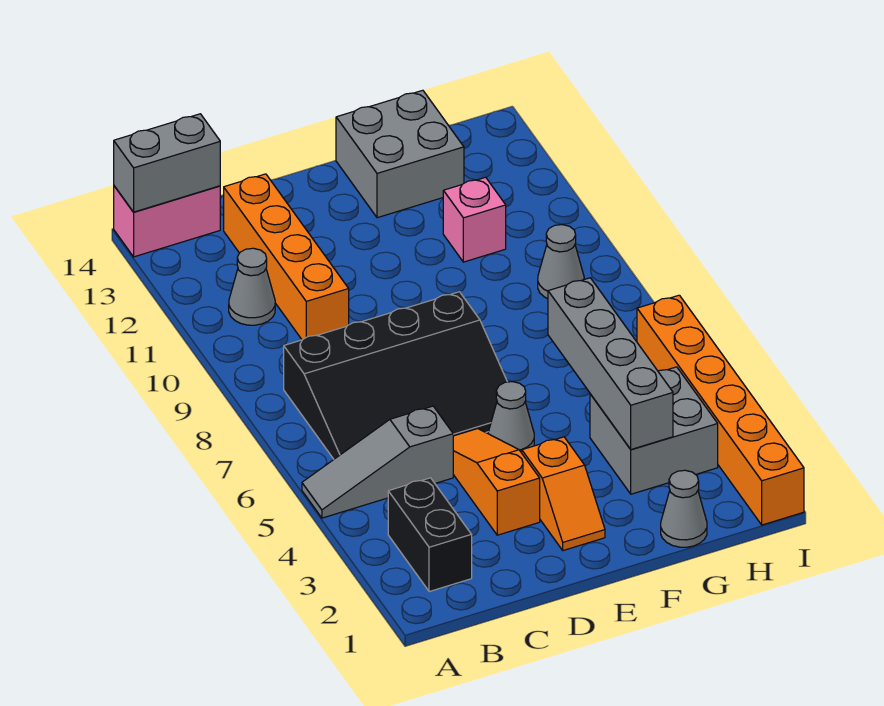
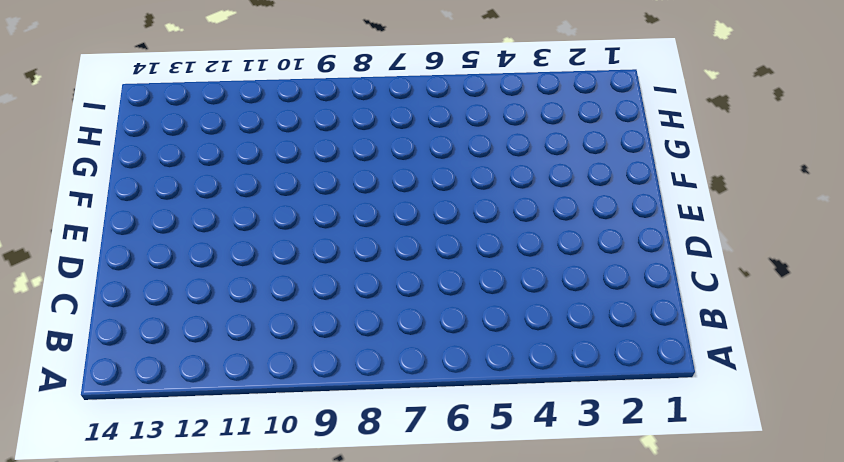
none -> grey slope A5:C5 level 1 top C
none -> pink brick A14:B14 level 1
none -> black brick B2:B3 level 1

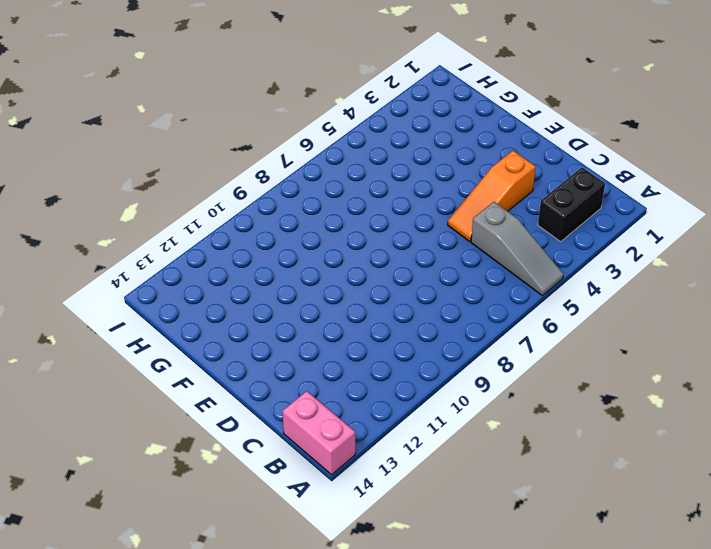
none -> black slope B6:E8 level 1 top 8
none -> grey cone B11 level 1
none -> orange brick C10:C13 level 1

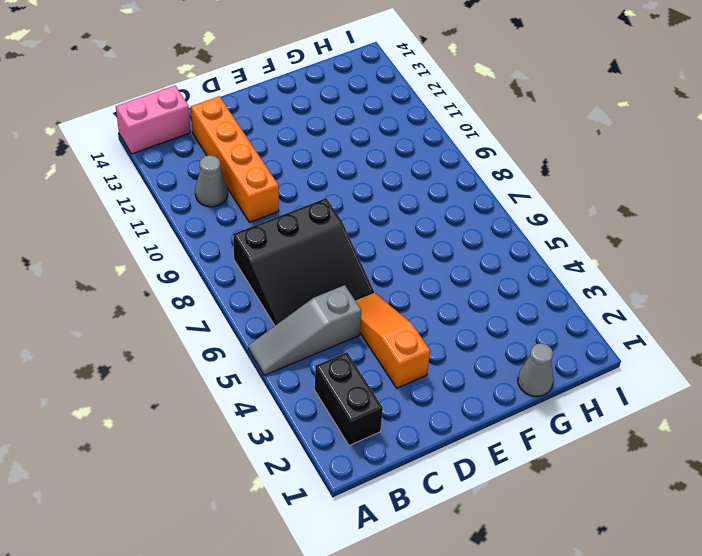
black slope B6:D8 level 1 top 8 -> black slope B6:E8 level 1 top 8
none -> orange slope E2:E3 level 1 top 3
none -> grey cone E5 level 1
none -> grey brick F13:G14 level 1

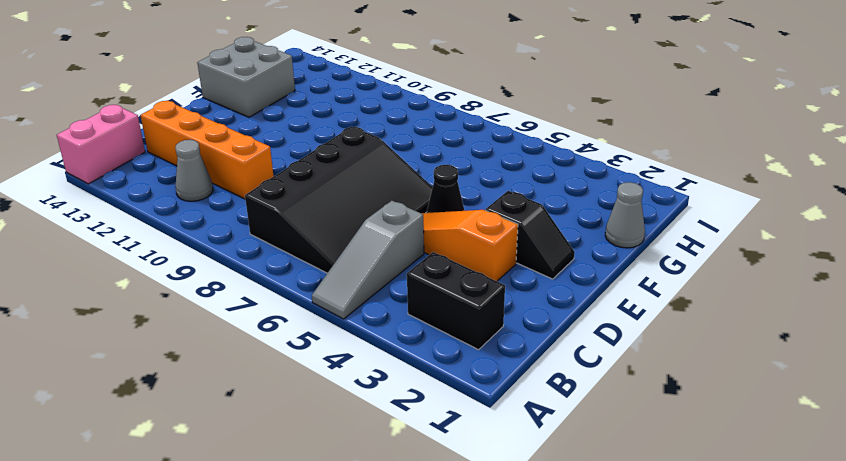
black slope E2:E3 level 1 top 3 -> orange slope E2:E3 level 1 top 3
black cone E5 level 1 -> grey cone E5 level 1
none -> grey brick G3:H4 level 1
none -> pink brick G11 level 1
none -> grey cone H9 level 1

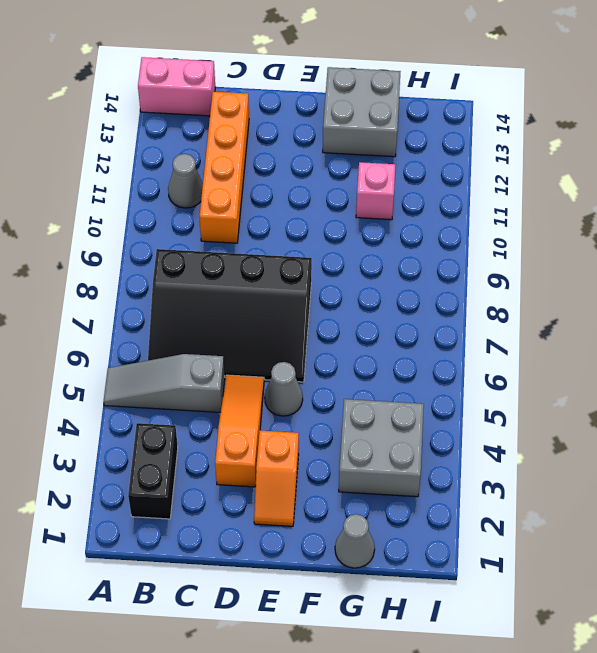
none -> grey cone H9 level 1
none -> orange brick I1:I6 level 1
none -> grey brick A14:B14 level 2

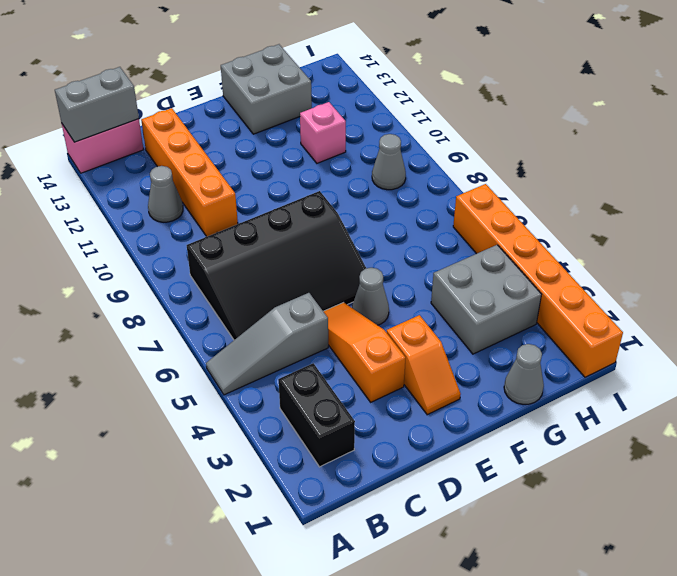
none -> grey brick G3:G6 level 2

